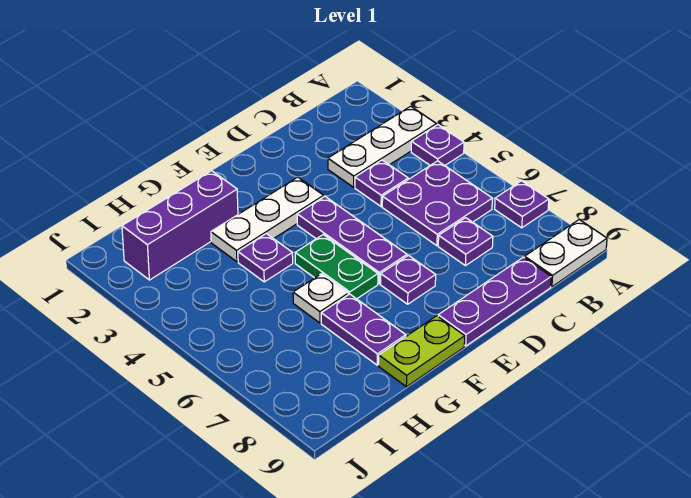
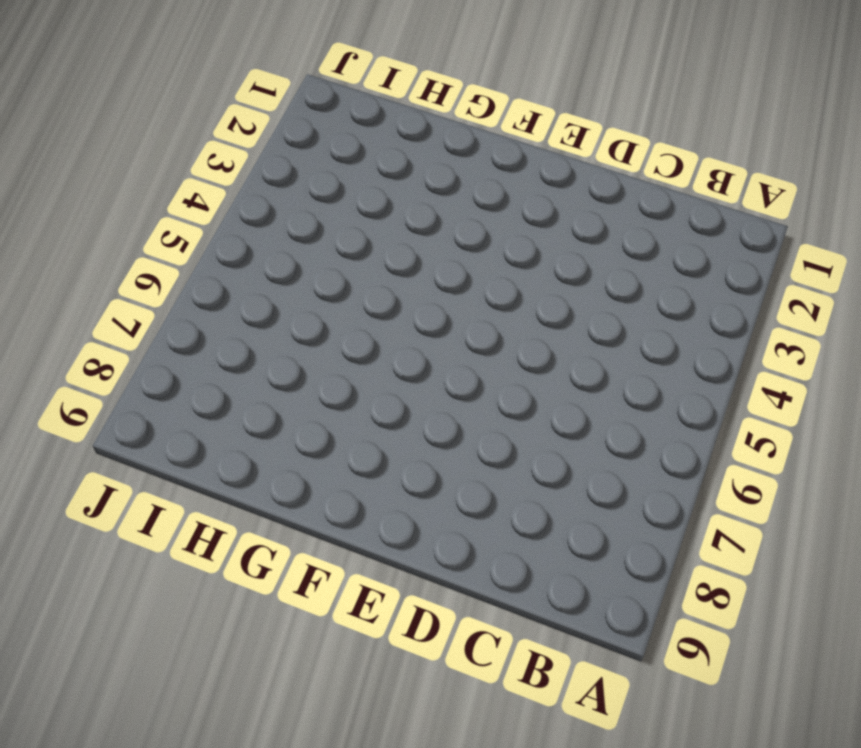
none -> white plate A3:C3 level 1
none -> purple plate A4 level 1
none -> purple plate A7 level 1

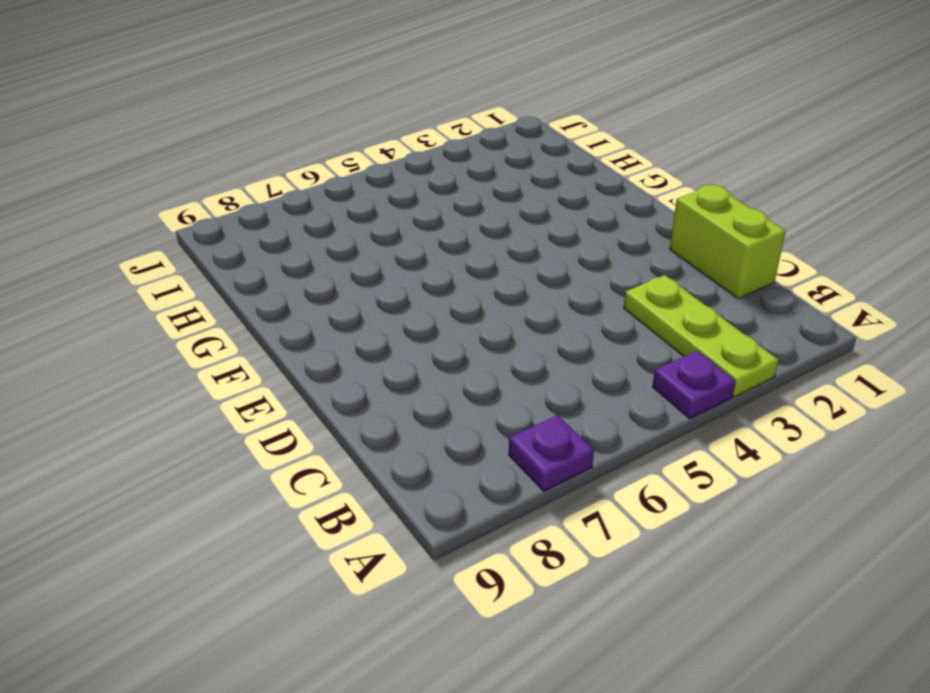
lime plate A3:C3 level 1 -> white plate A3:C3 level 1
lime brick C1:D1 level 1 -> none
none -> white plate A9:B9 level 1
none -> purple plate B5:C6 level 1
none -> purple plate C4 level 1

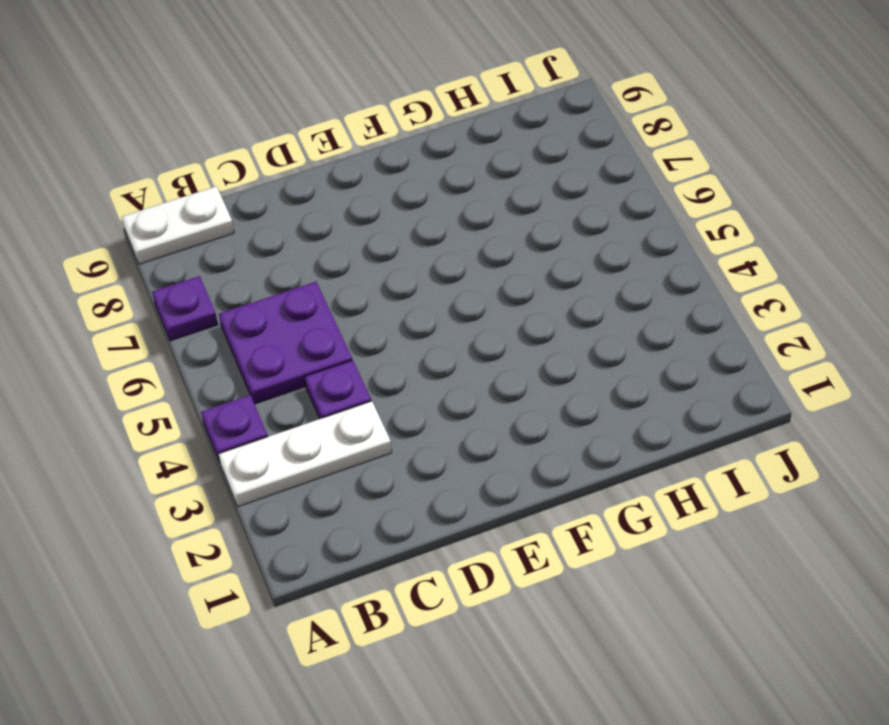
none -> purple plate C7 level 1
none -> purple plate C9:E9 level 1
none -> white plate E3:G3 level 1

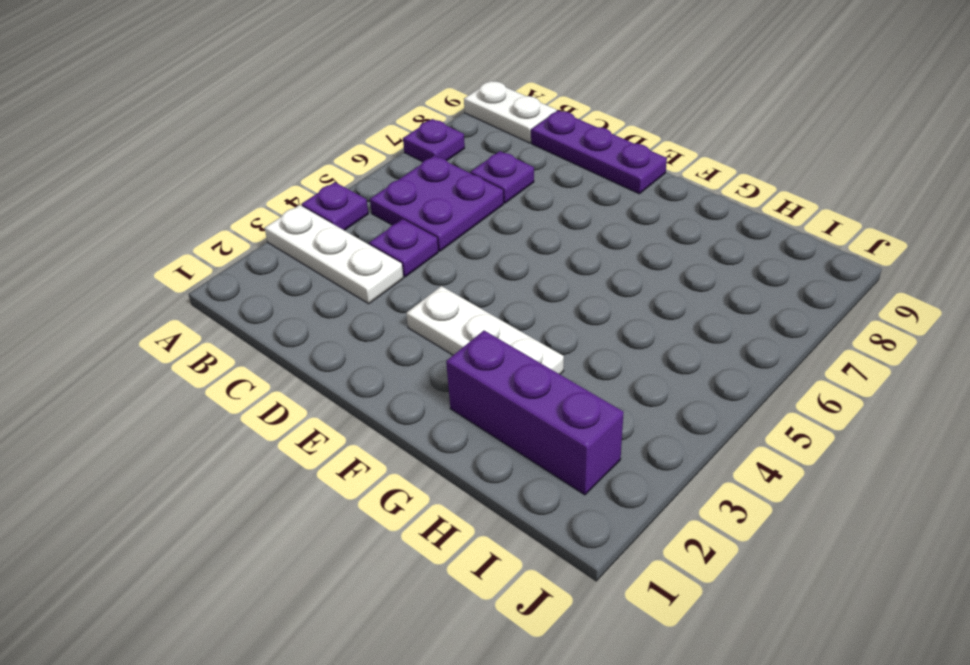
none -> purple plate E4:E6 level 1
none -> purple plate E7 level 1
none -> green plate F5:F6 level 1

